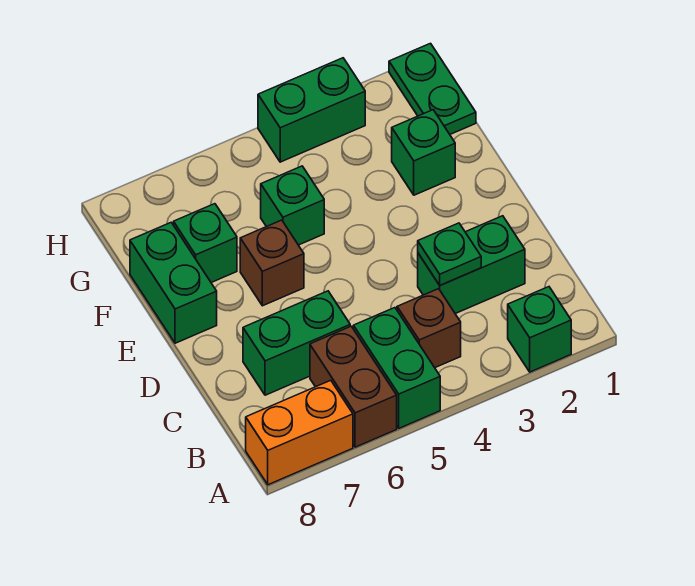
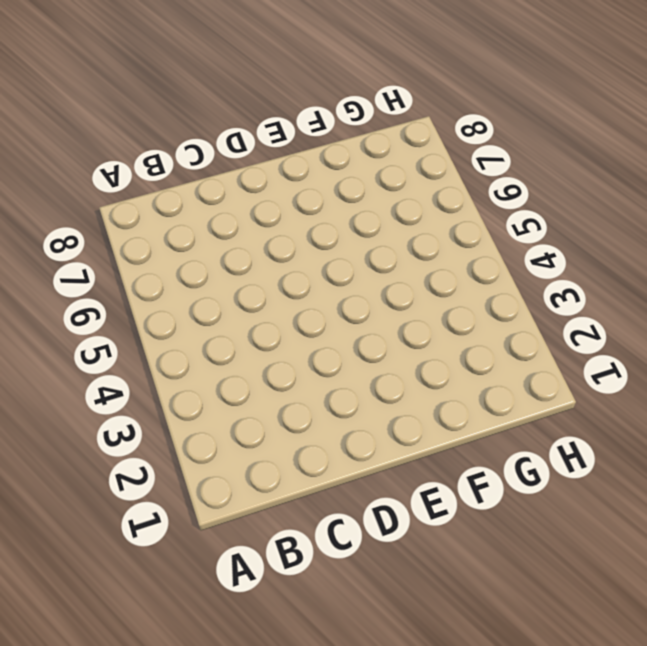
none -> green brick A2 level 1
none -> green brick A5:B5 level 1
none -> brown brick A6:B6 level 1

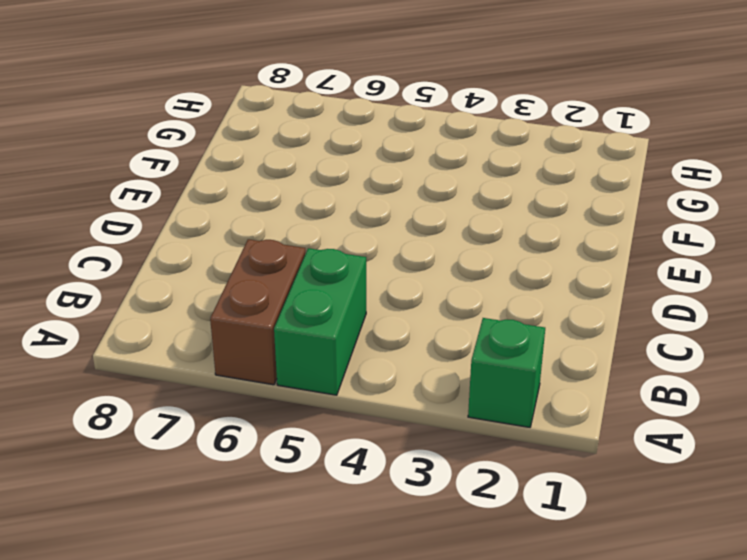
none -> orange brick A7:A8 level 1
none -> brown brick B4 level 1
none -> green brick C2:C3 level 1

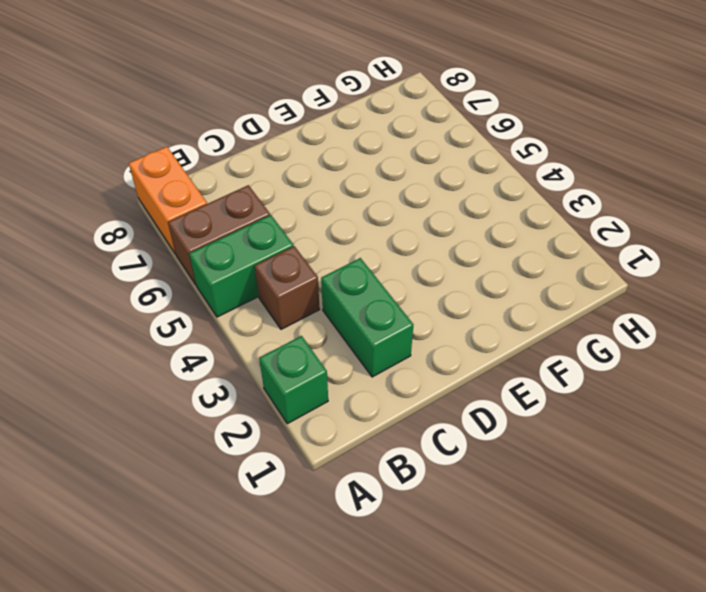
none -> green brick C6:C7 level 1
none -> brown brick E6 level 1
none -> green brick E8:F8 level 1

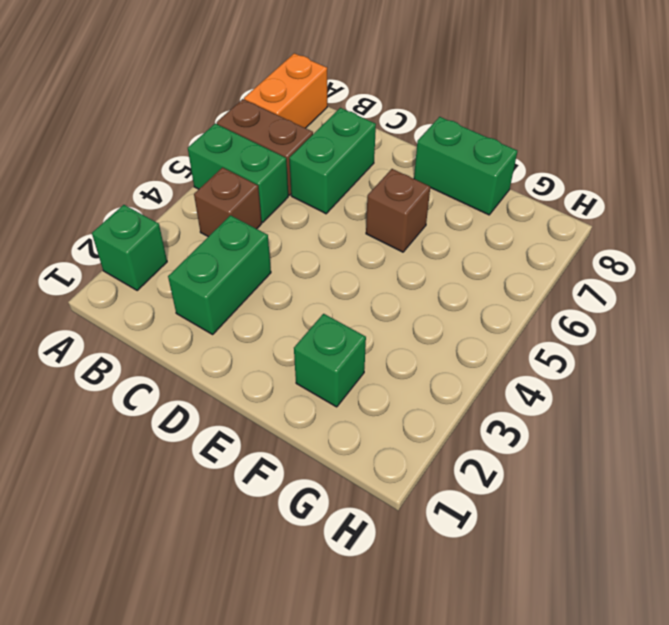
none -> green brick F5 level 1
none -> green brick F7 level 1
none -> green plate G1:H1 level 1

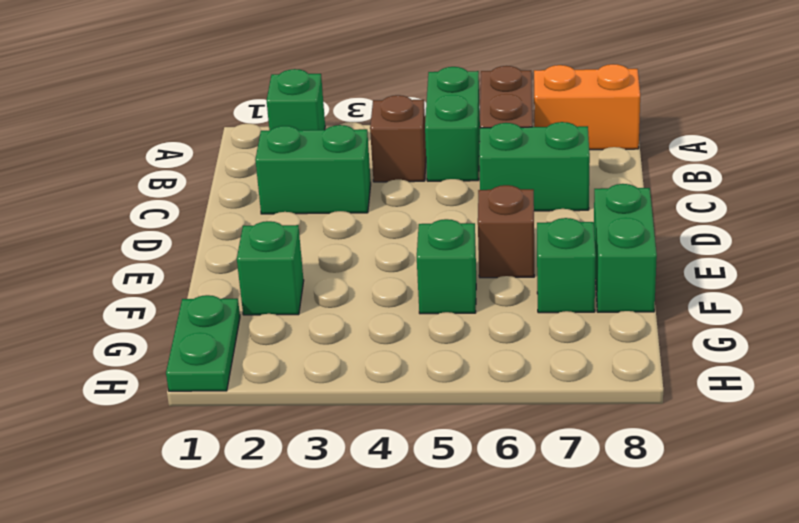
none -> green brick H3:H4 level 1
none -> green plate C3 level 2

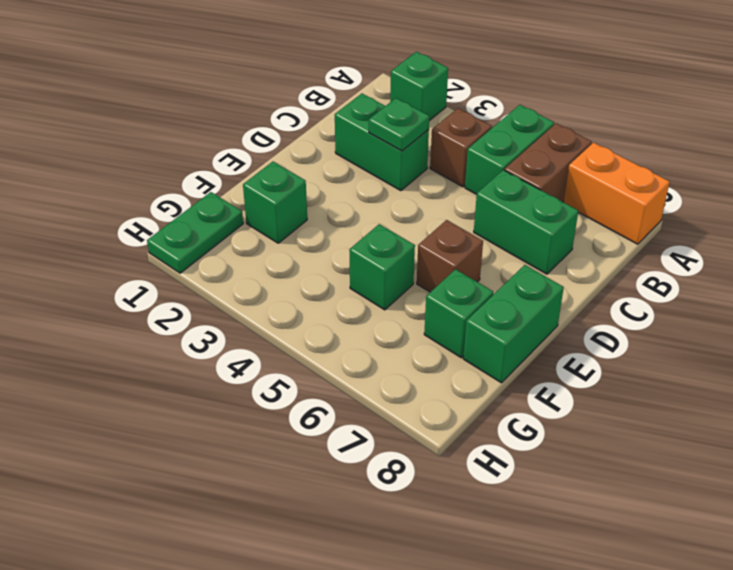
none -> green brick H3:H4 level 1

